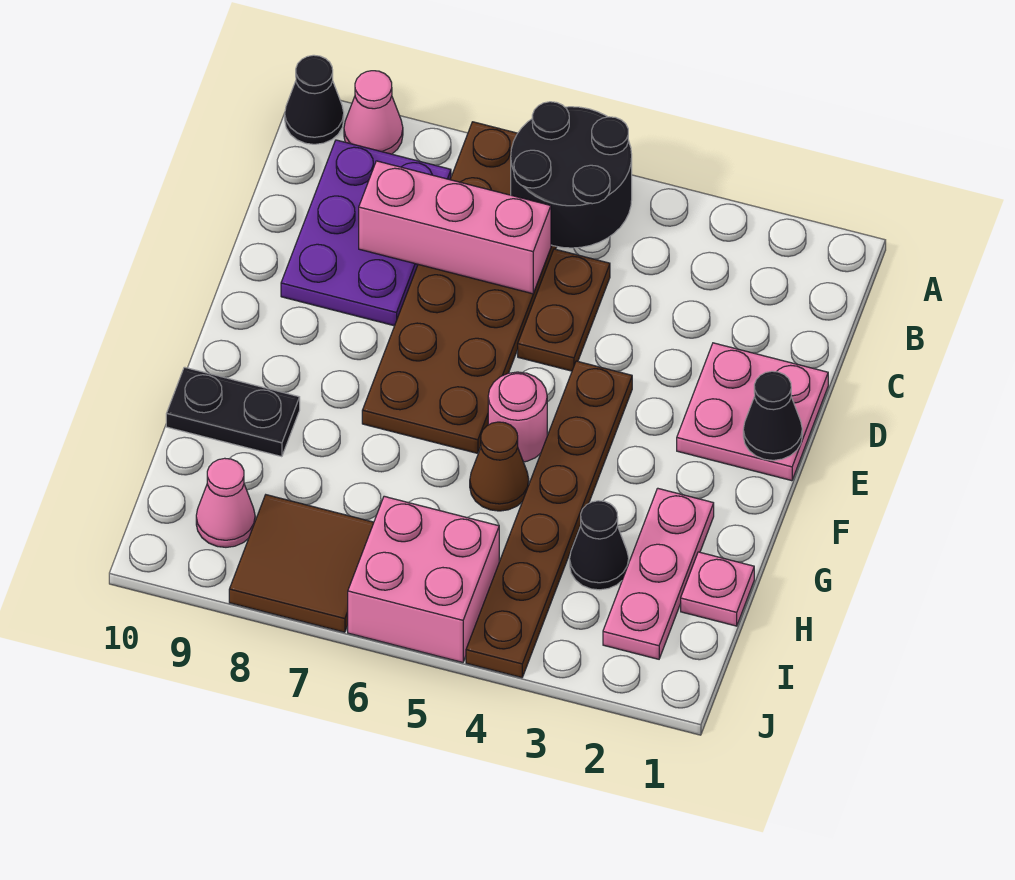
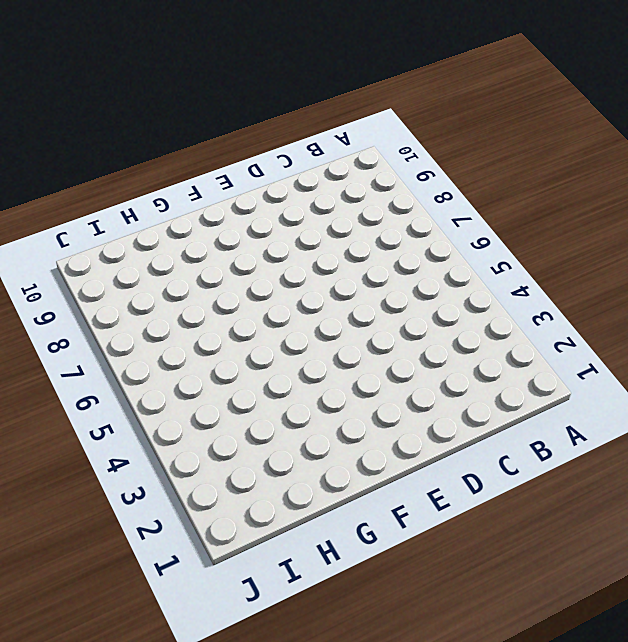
none -> brown plate A6:F7 level 1
none -> pink cone A9 level 1
none -> black cone A10 level 1

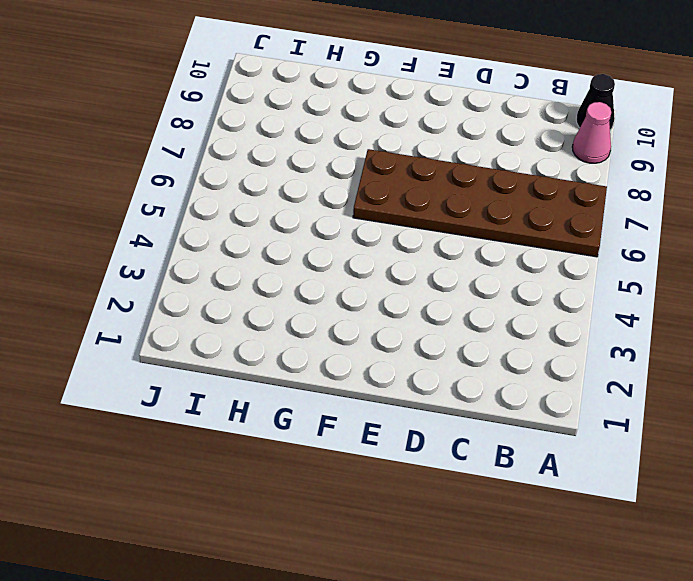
none -> purple plate B8:D9 level 1
none -> brown plate C5:D5 level 1
none -> pink plate D1:E2 level 1

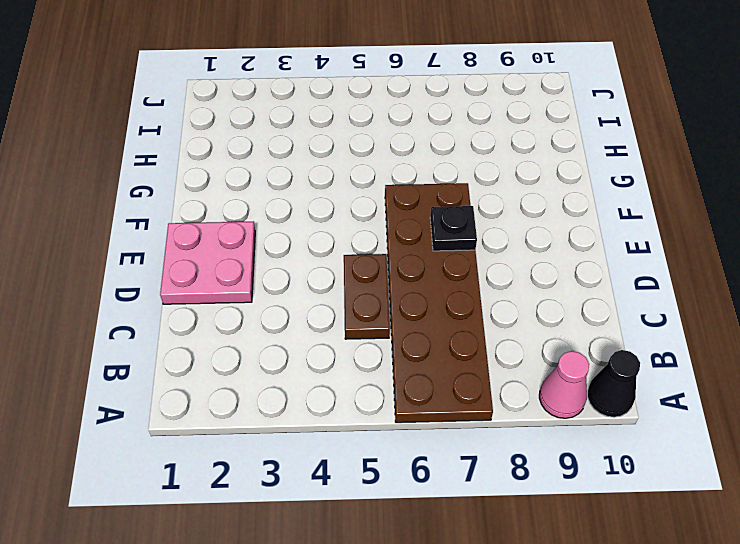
black plate E7 level 2 -> none
none -> purple plate B8:D9 level 1
none -> brown plate E4:J4 level 1
none -> pink round brick F5 level 1

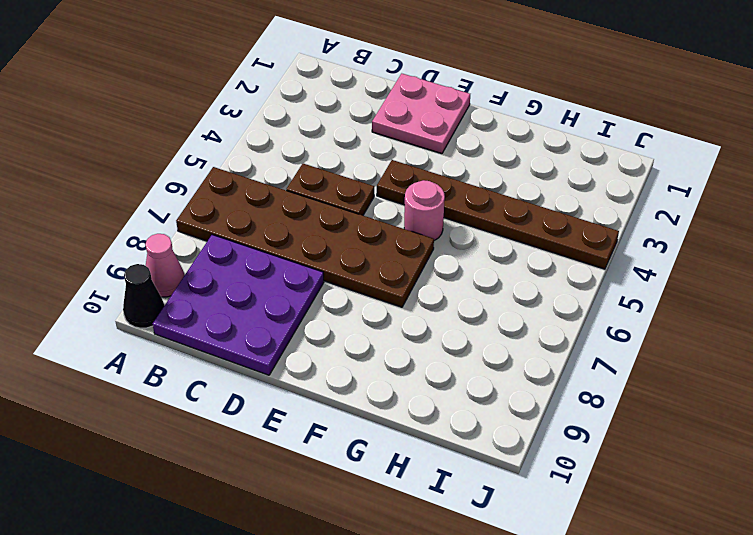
purple plate B8:D10 level 1 -> purple plate B8:D9 level 1
none -> pink plate G2:I2 level 1
none -> brown cone G5 level 1
none -> black plate G9:G10 level 1

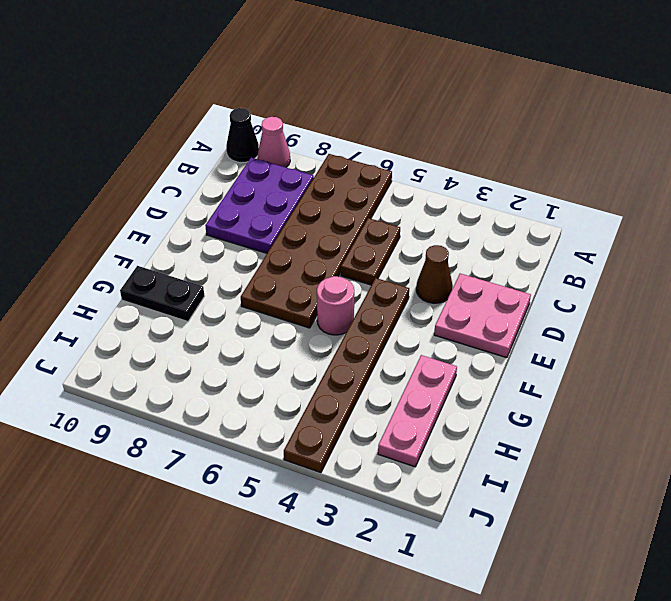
brown cone D3 level 1 -> brown cone G5 level 1
none -> pink plate H1 level 1
none -> black cone H3 level 1
none -> pink brick I5:J6 level 1

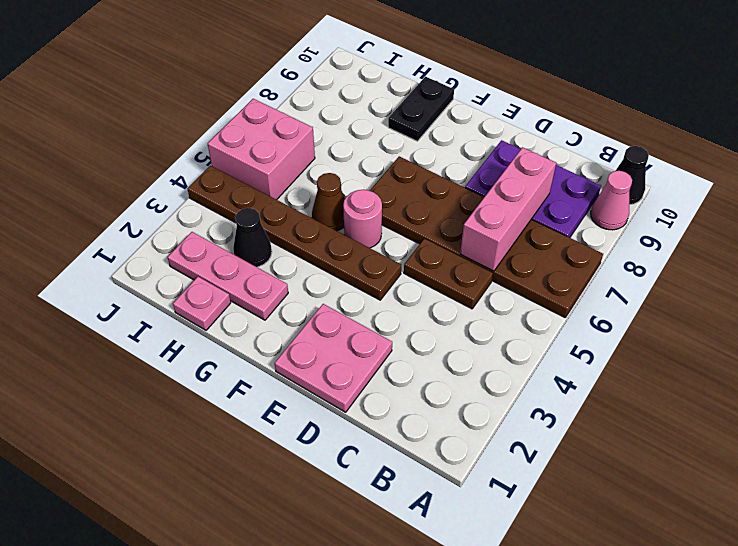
none -> brown tile I7:J8 level 1
none -> pink cone I9 level 1
none -> black round brick A5:B6 level 2

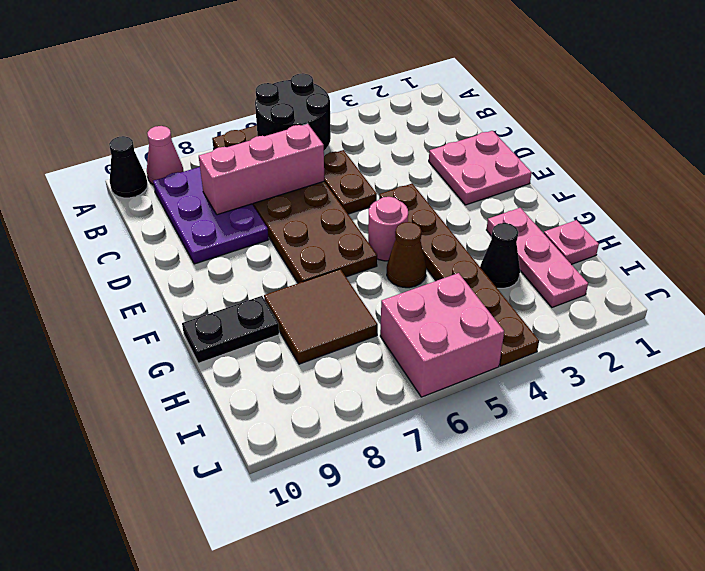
brown tile G7:H8 level 1 -> brown tile I7:J8 level 1
none -> pink cone I9 level 1
none -> black cone E1 level 2

